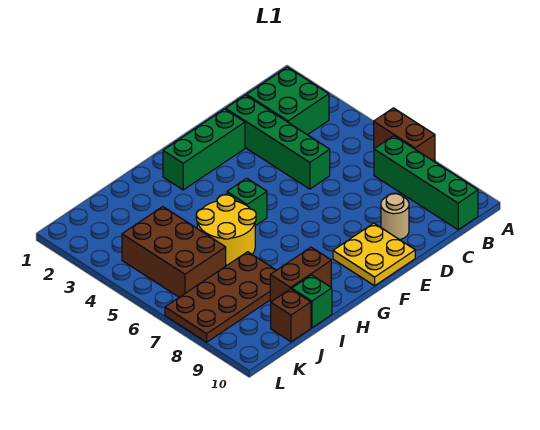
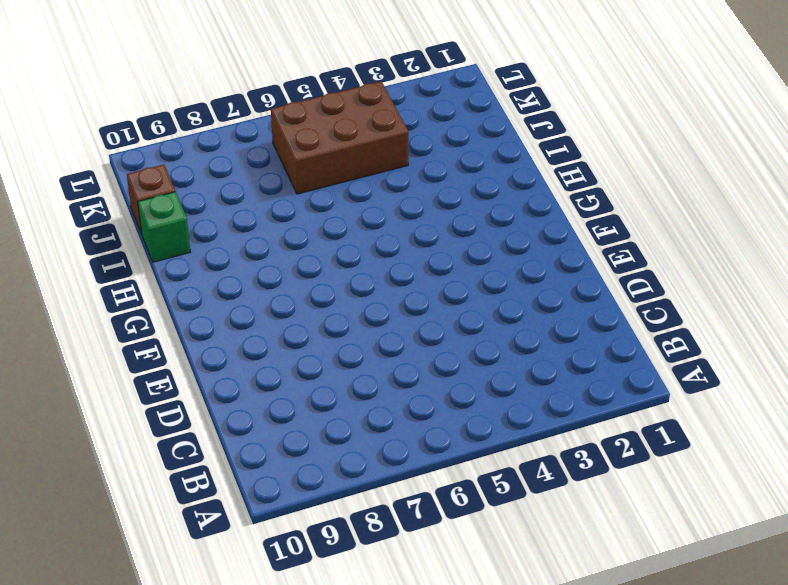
none -> brown brick A6:A7 level 1
none -> green brick B2:C3 level 1
none -> green brick B7:B10 level 1

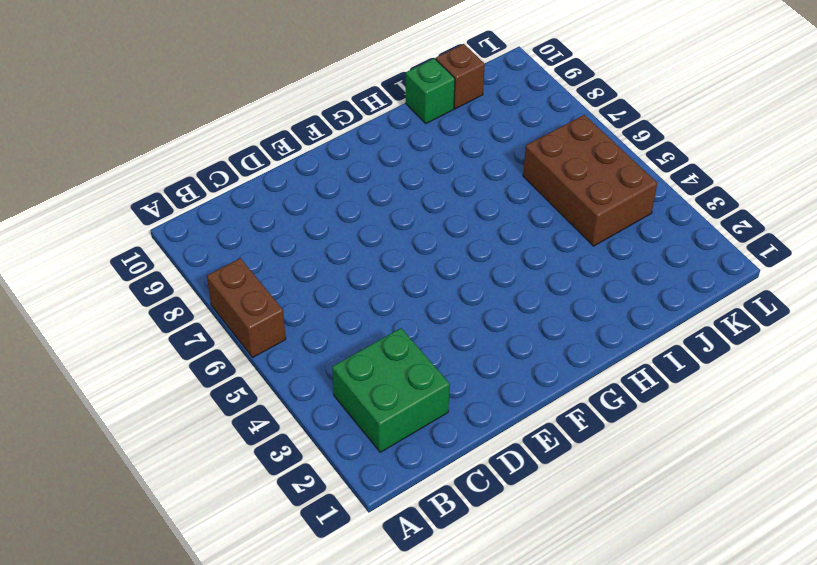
none -> green brick B7:B10 level 1
none -> green brick D2:D5 level 1
none -> tan round brick D9 level 1

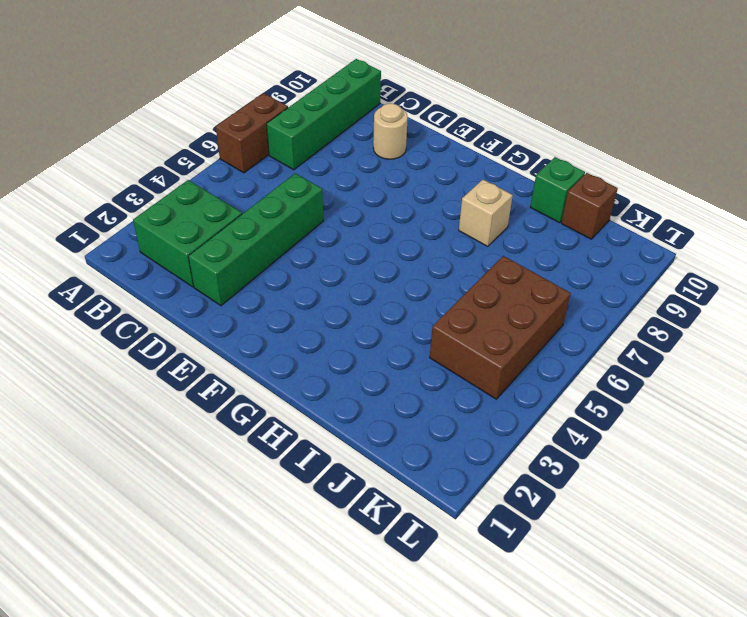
tan brick H8 level 1 -> none
none -> green brick E2:G2 level 1
none -> yellow plate E9:F10 level 1
none -> green brick G5 level 1

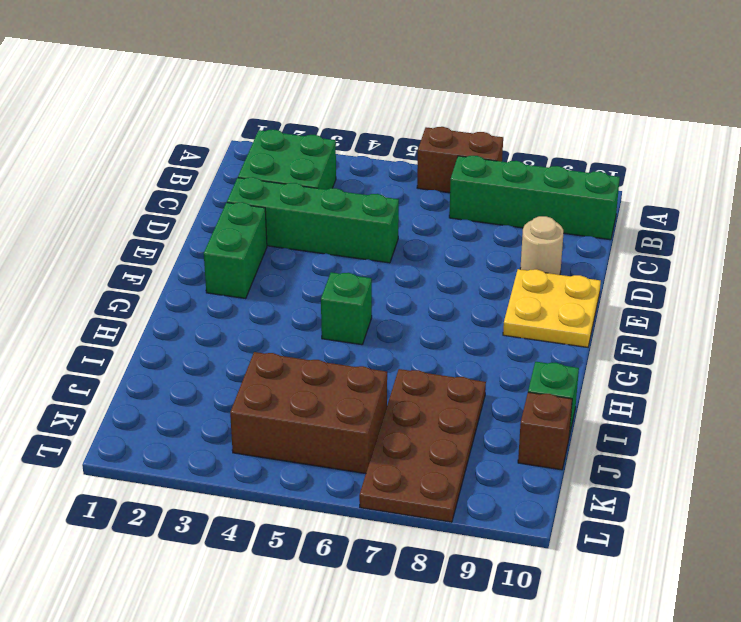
green brick E2:F2 level 1 -> green brick E2:G2 level 1
none -> yellow round brick H5:I6 level 1
none -> brown brick H9:I9 level 1

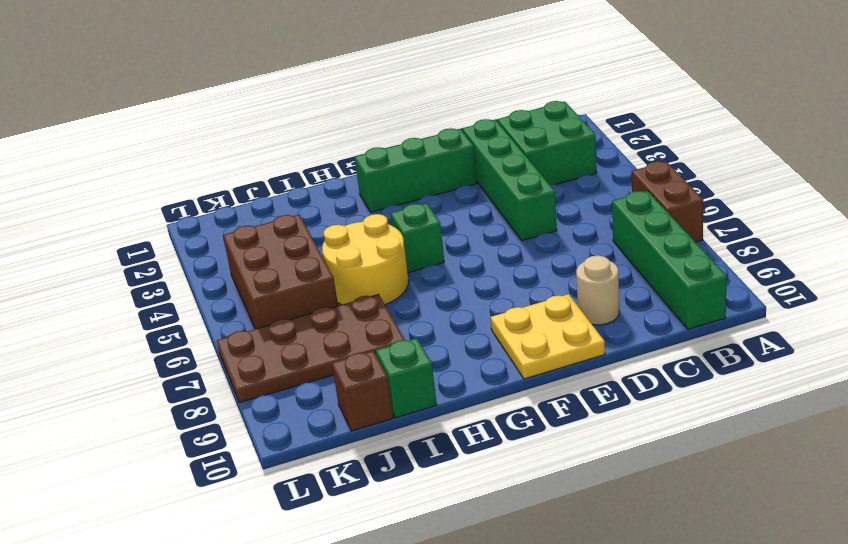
none -> brown brick H9:I9 level 1

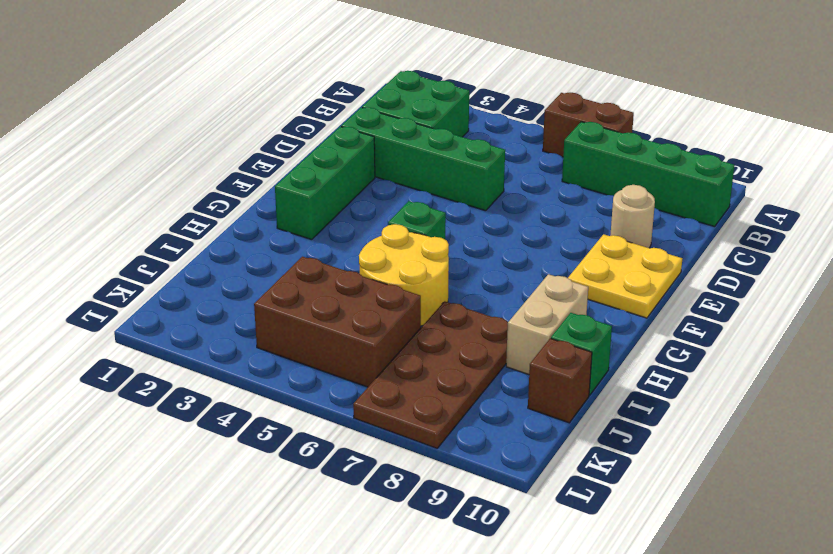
tan brick H9:I9 level 1 -> brown brick H9:I9 level 1

